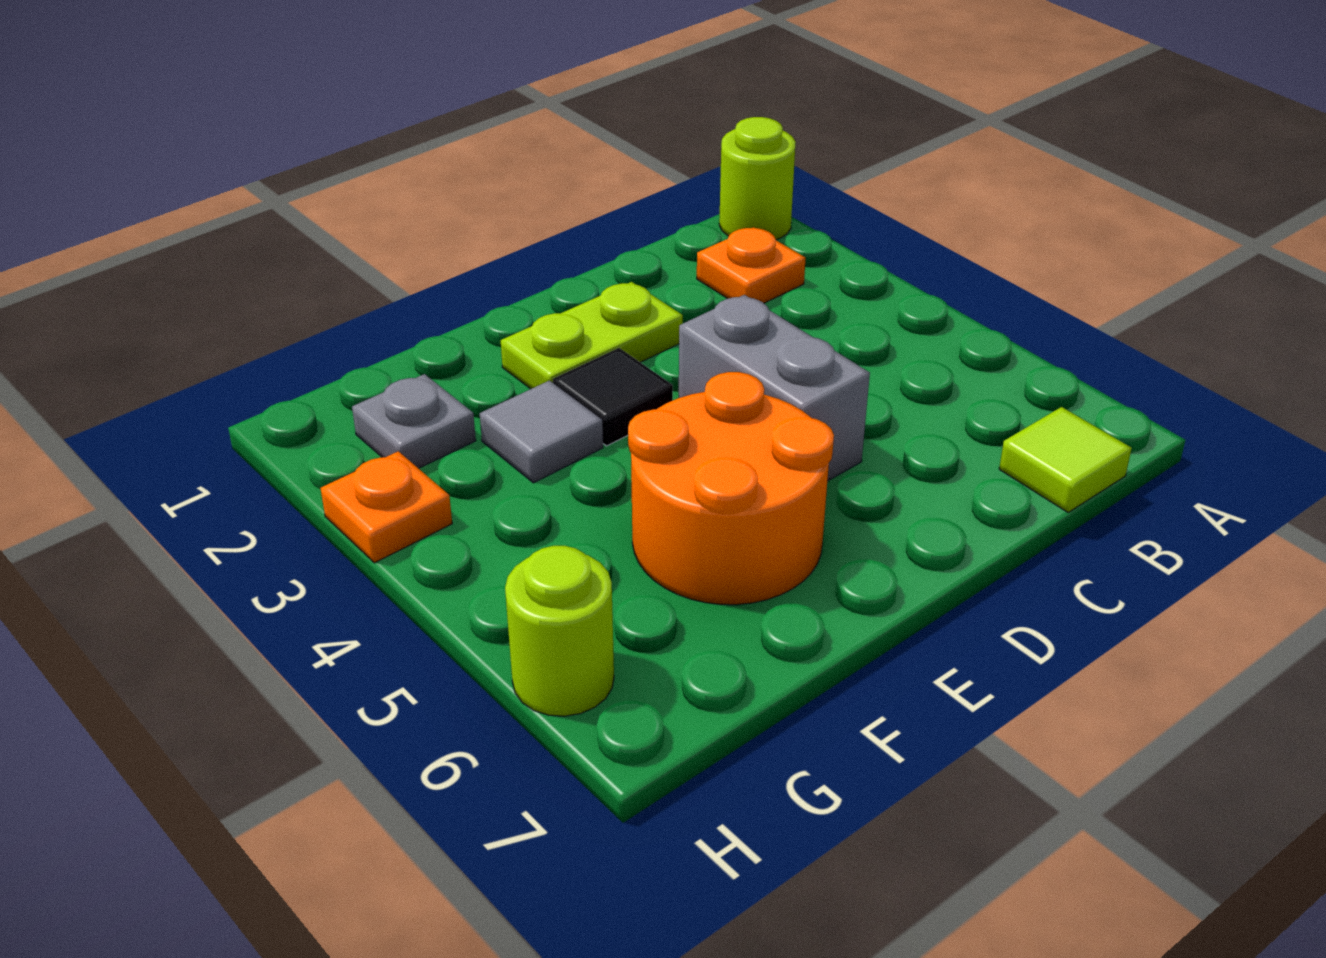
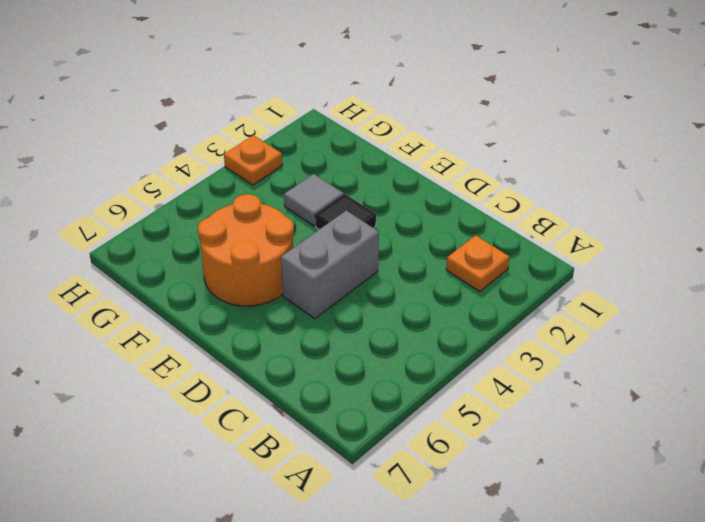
none -> lime round brick A1 level 1
none -> lime tile B7 level 1

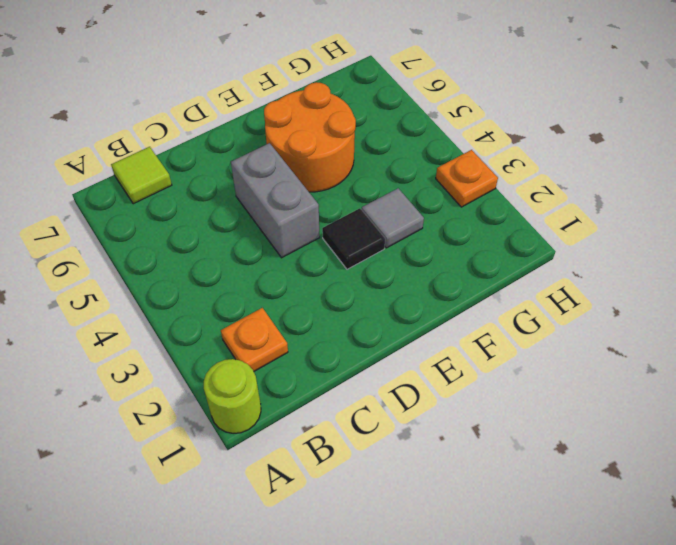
none -> lime plate D2:E2 level 1
none -> grey plate G2 level 1

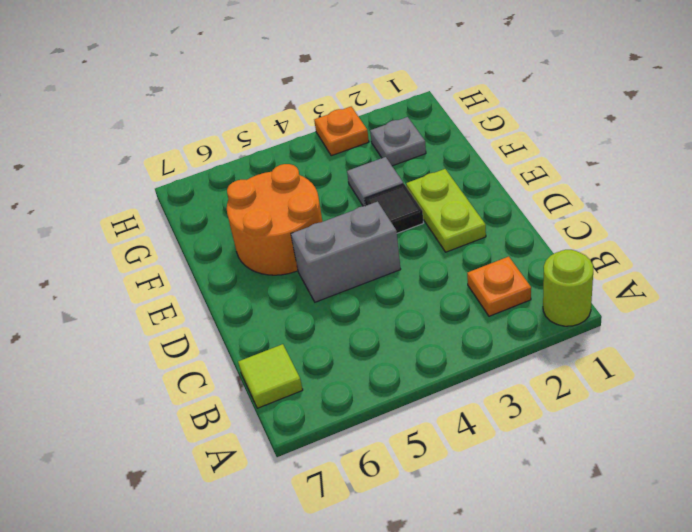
none -> lime round brick H6 level 1

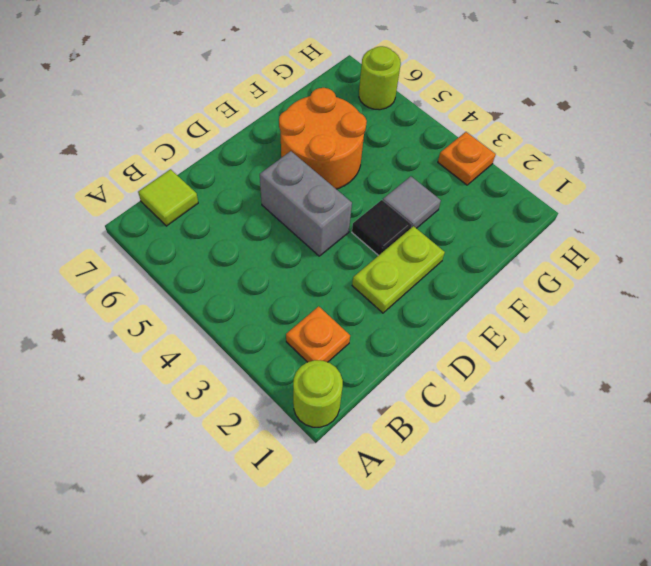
none -> grey plate G2 level 1

